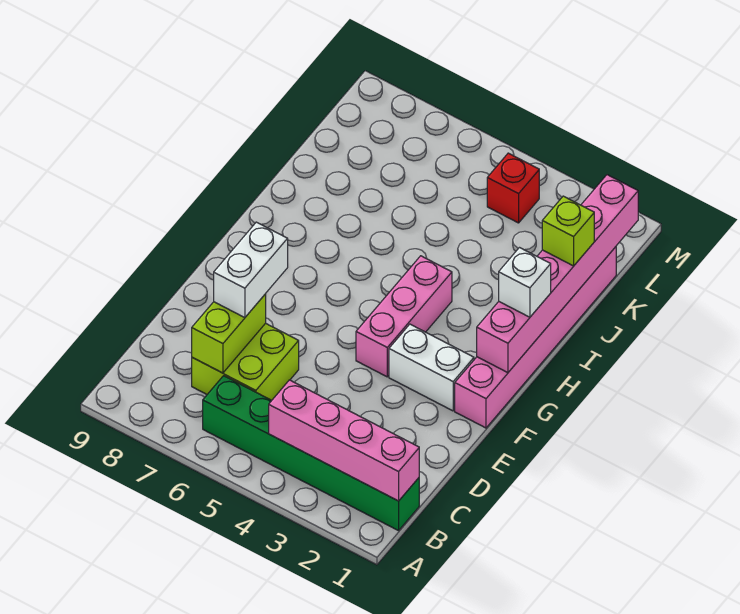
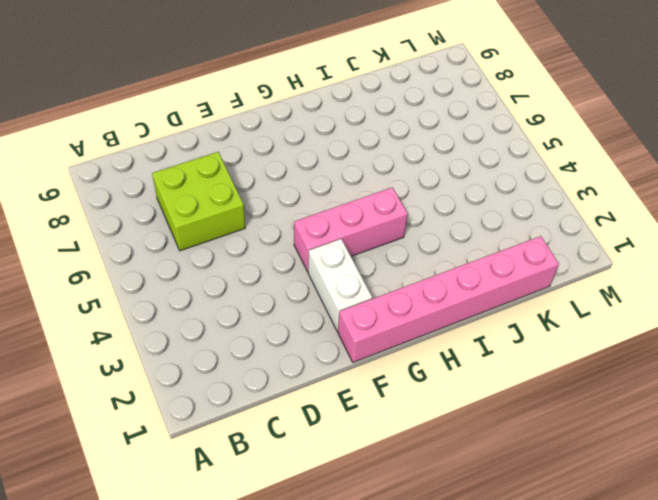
none -> green brick B1:B6 level 1
none -> red brick L4 level 1
none -> pink brick B1:B4 level 2

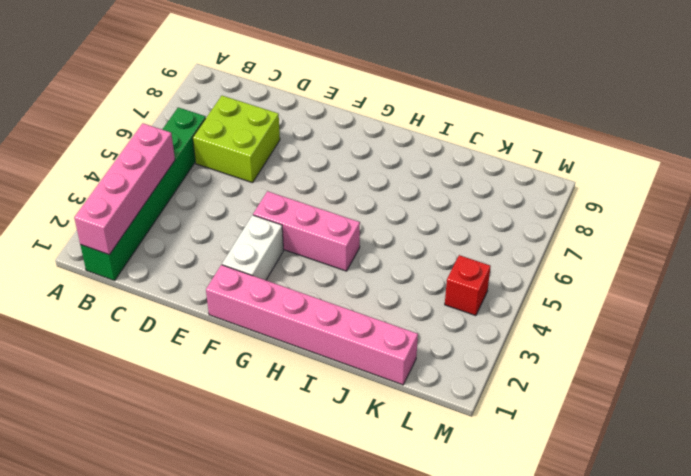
none -> lime brick C7:D7 level 2
none -> pink brick G1:L1 level 2
none -> white brick D7:E7 level 3

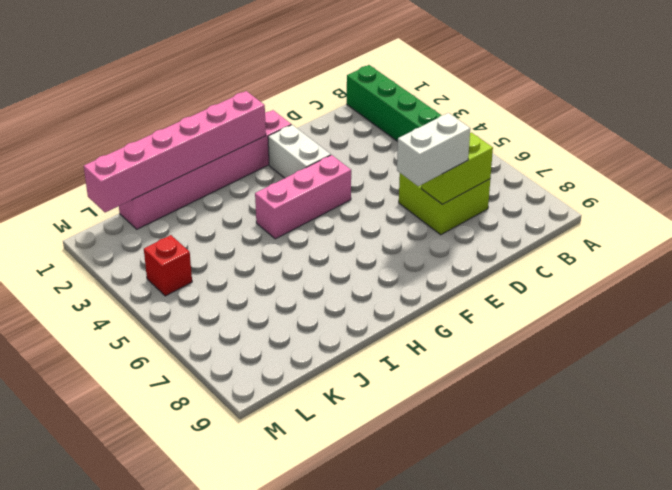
none -> pink brick B1:B4 level 2
none -> white brick H1 level 3
none -> lime brick J1 level 3

